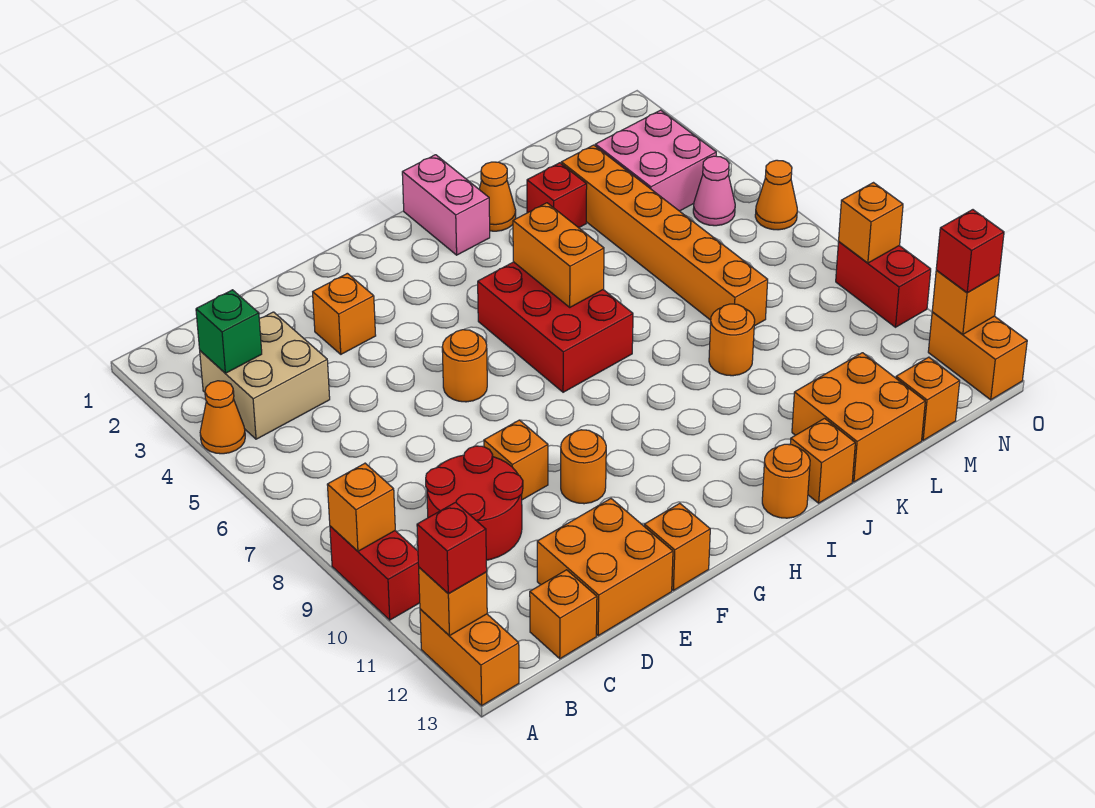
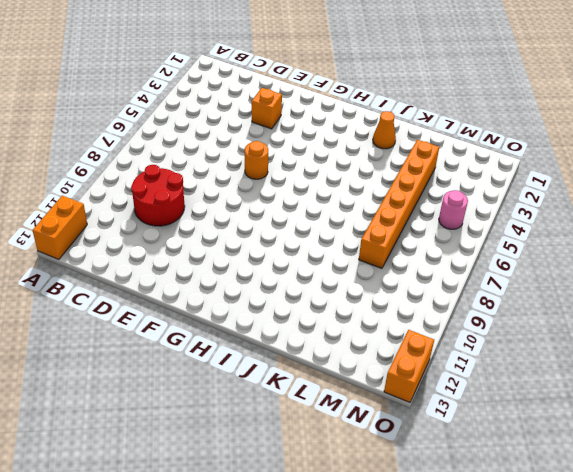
pink round brick N5 level 1 -> pink cone N5 level 1
none -> orange cone A4 level 1
none -> red brick A9:A10 level 1
none -> tan brick B3:C4 level 1
none -> orange brick C13 level 1

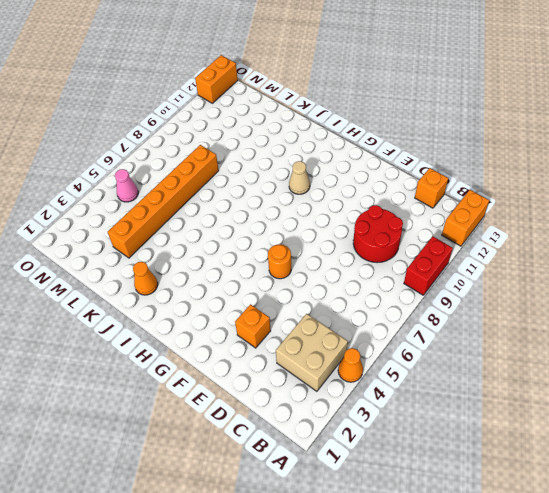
tan cone H10 level 1 -> none
none -> orange brick D12:E13 level 1
none -> orange brick E9 level 1
none -> orange round brick F10 level 1
none -> orange brick F13 level 1

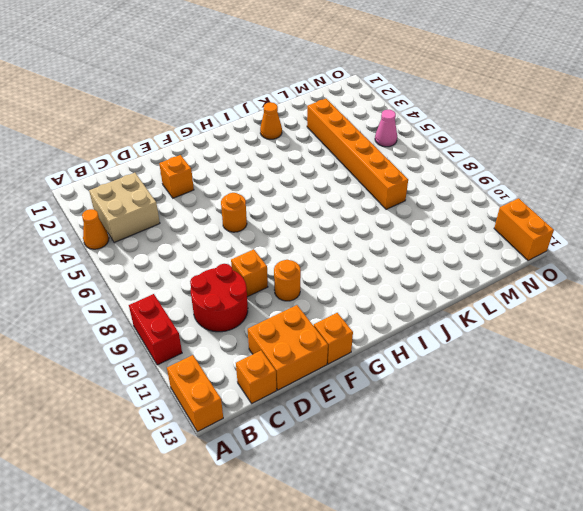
none -> red brick H5:I7 level 1
none -> pink brick I1:I2 level 1
none -> orange round brick I13 level 1
none -> orange brick J13 level 1

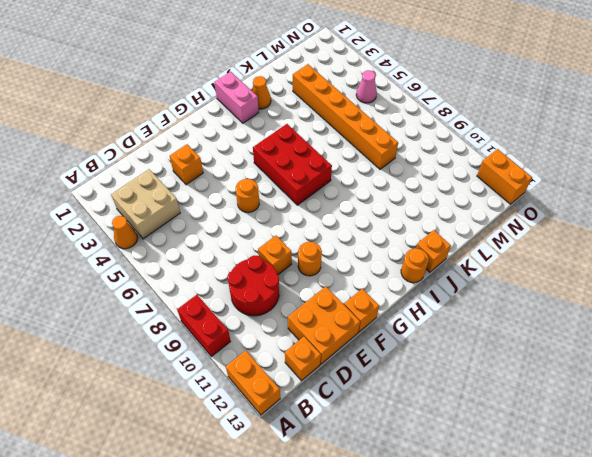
none -> red brick K3 level 1
none -> orange round brick K9 level 1
none -> orange brick K12:L13 level 1
none -> pink brick M3:N4 level 1

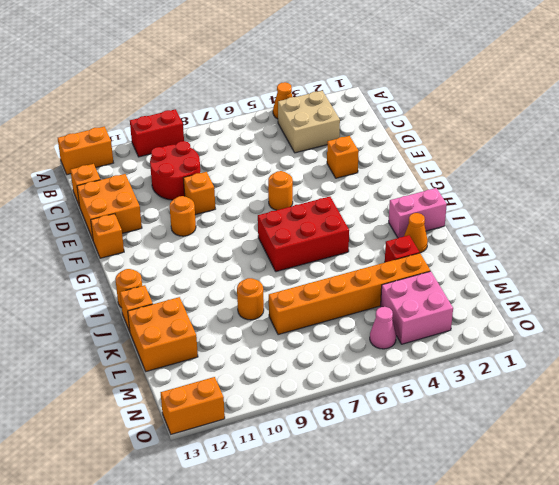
none -> orange brick M13 level 1
none -> orange cone O6 level 1
none -> red brick O9:O10 level 1
none -> orange brick A9 level 2

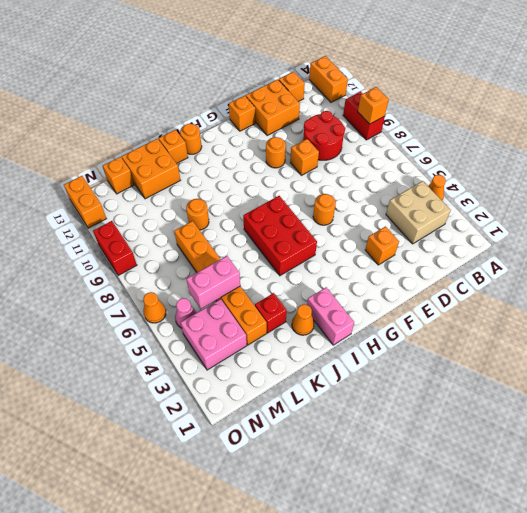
pink brick L5:M5 level 2 -> none
none -> orange brick A12 level 2
none -> green brick B3 level 2
none -> orange brick I5:I6 level 2
none -> orange brick O9 level 2

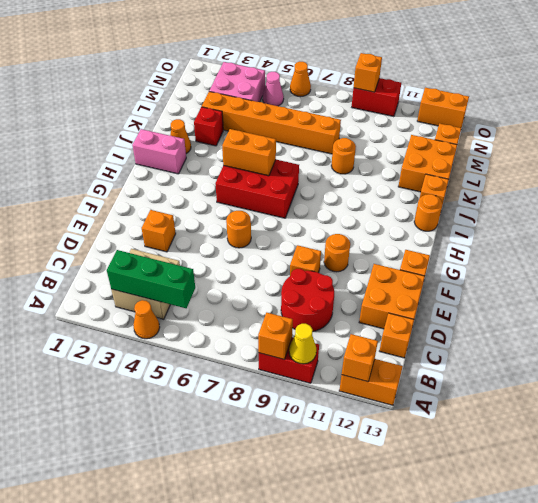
yellow cone A10 level 2 -> none
green brick B3:B5 level 2 -> green brick B3 level 2
none -> orange brick O12 level 2
none -> red brick A12 level 3
none -> red brick O12 level 3

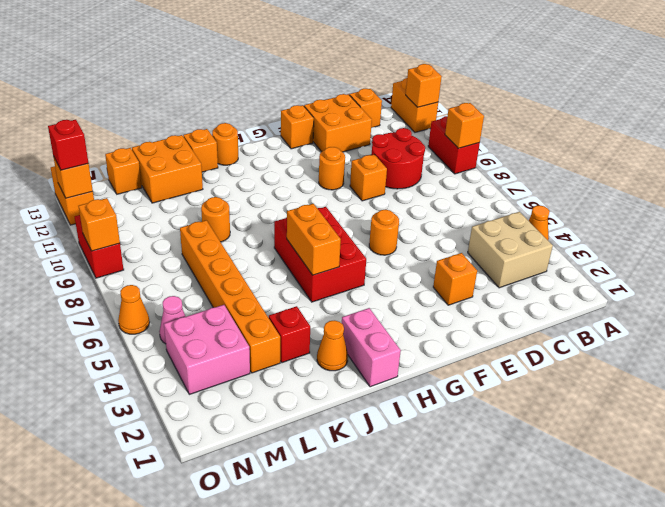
none -> green brick B3 level 2
none -> red brick A12 level 3

